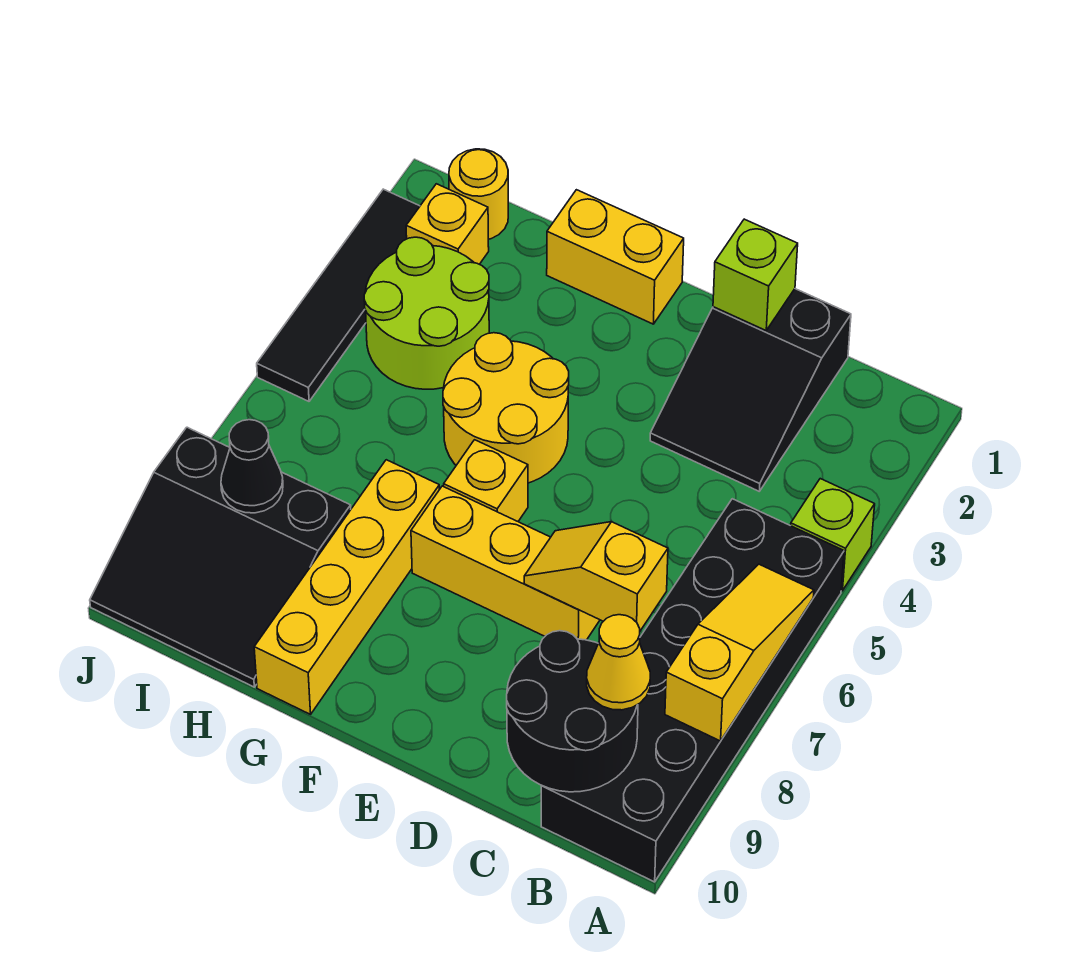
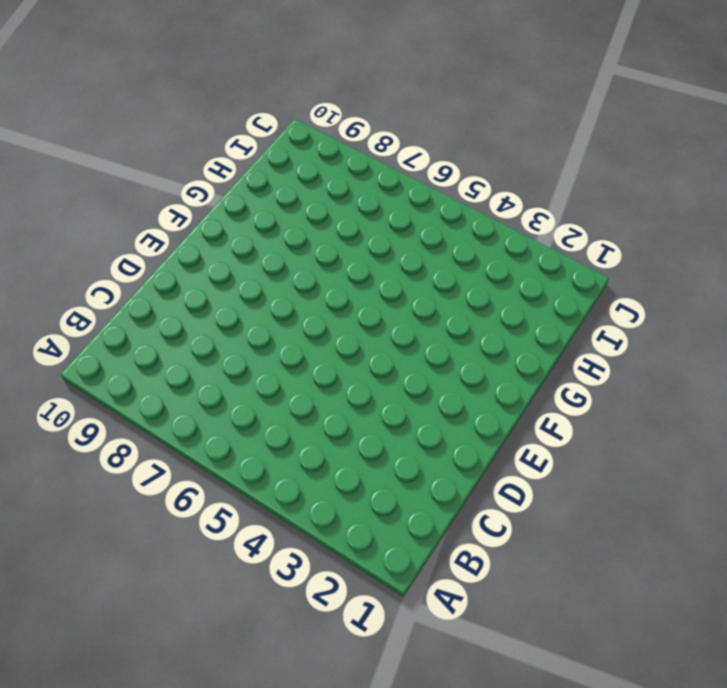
none -> lime brick A4 level 1
none -> black brick A5:B10 level 1
none -> black slope C1:D3 level 1 top 1

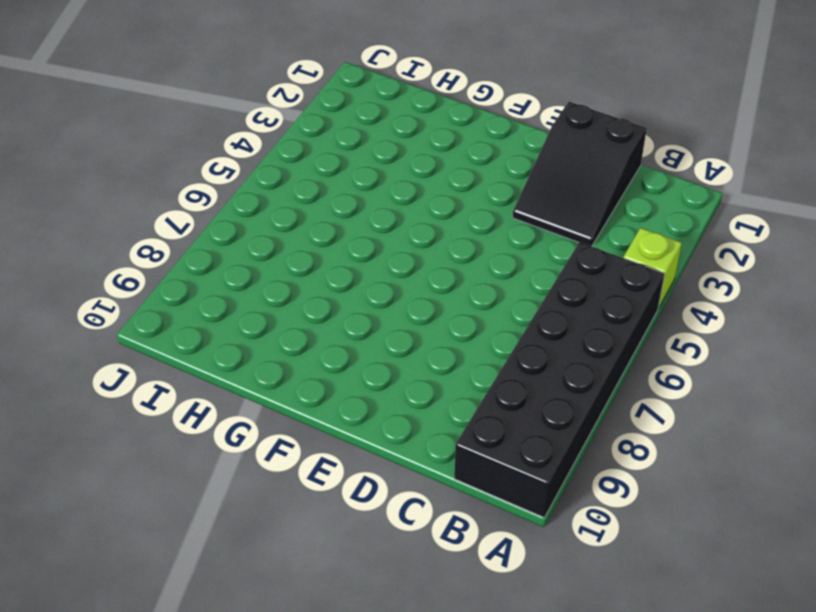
none -> yellow brick D7:F7 level 1
none -> yellow brick F1:G1 level 1
none -> yellow round brick F4:G5 level 1

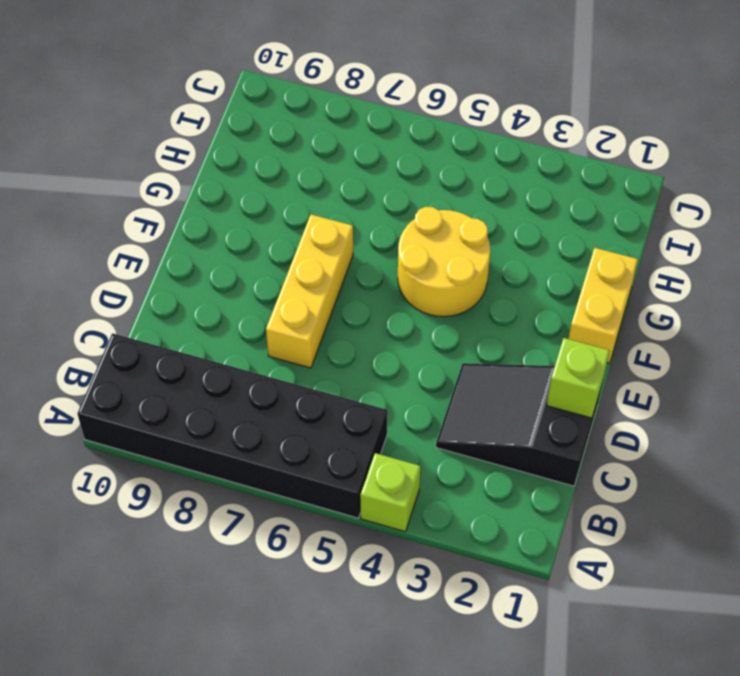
none -> yellow brick F6 level 1
none -> yellow brick G7:G10 level 1
none -> lime round brick H3:I4 level 1

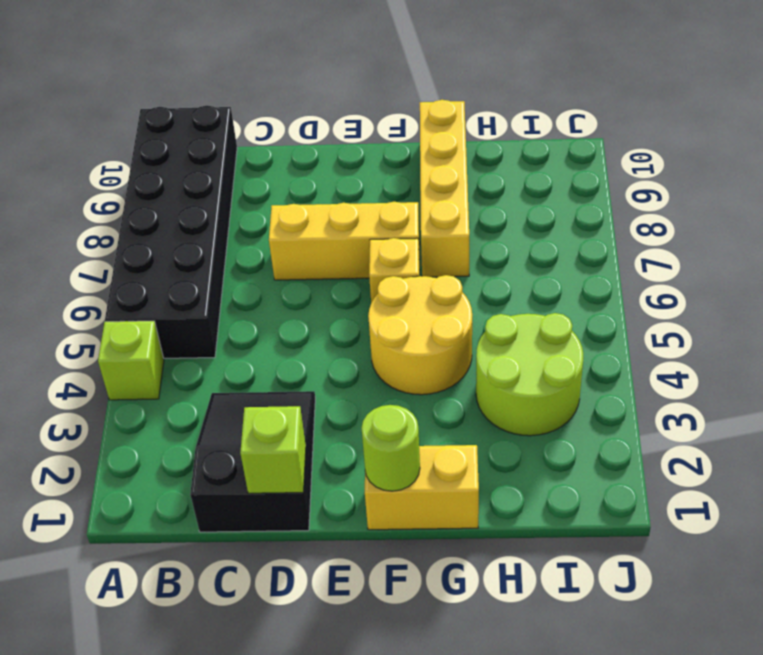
lime round brick F1 level 2 -> none
none -> black slope H8:J10 level 1 top 8
none -> yellow round brick I1 level 1
none -> yellow brick I2 level 1

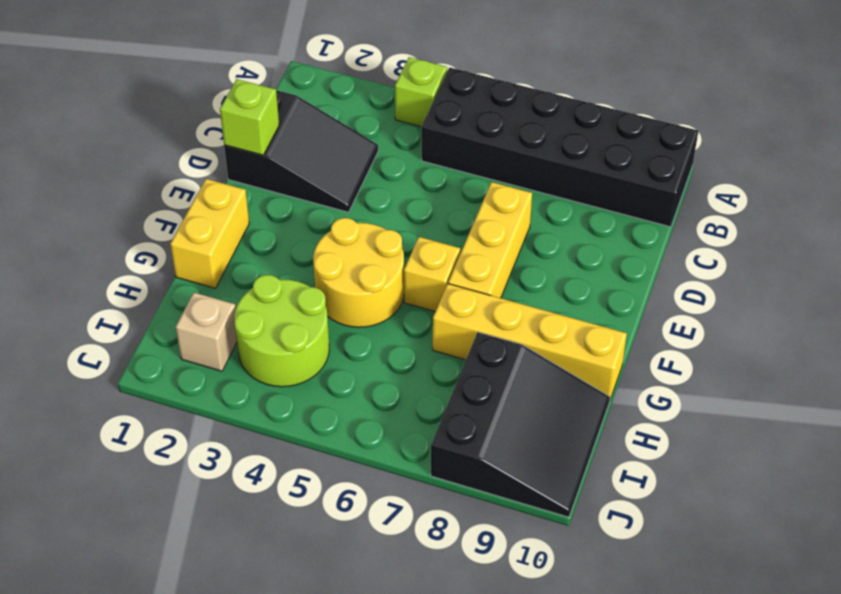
tan brick I2 level 1 -> yellow brick I2 level 1
none -> yellow round brick I1 level 1
none -> black tile J2:J5 level 1
none -> yellow slope A6:A8 level 2 top 8

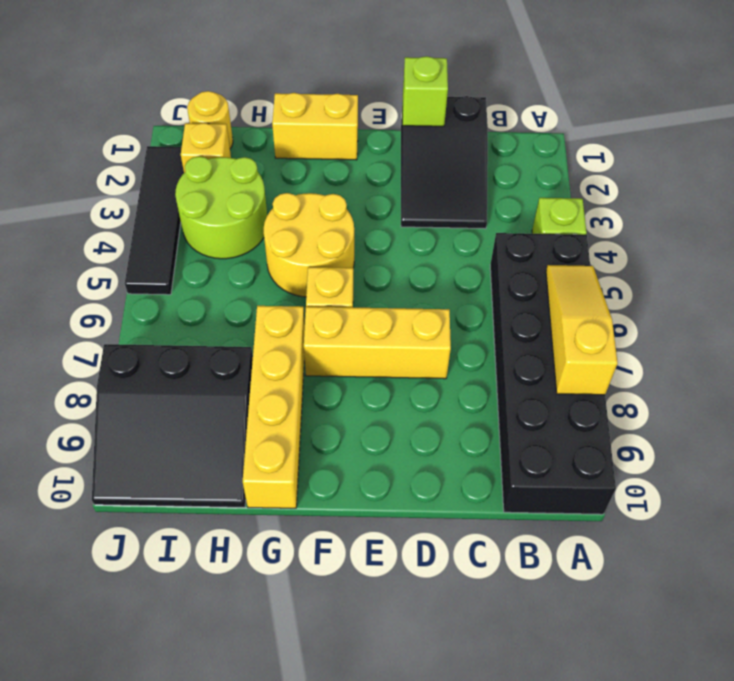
none -> black round brick B9:C10 level 2
none -> yellow slope C7:D7 level 2 top C
none -> black cone I8 level 2

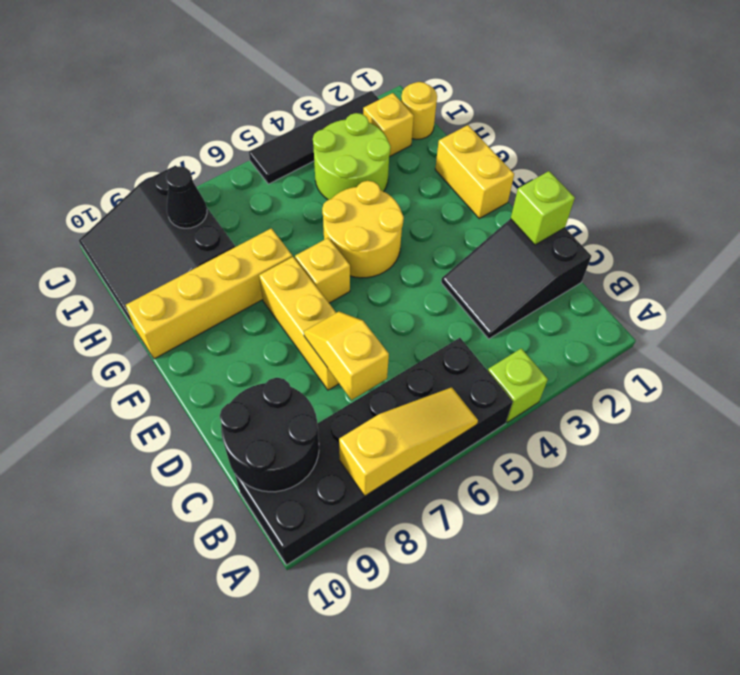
none -> yellow cone B9 level 3

